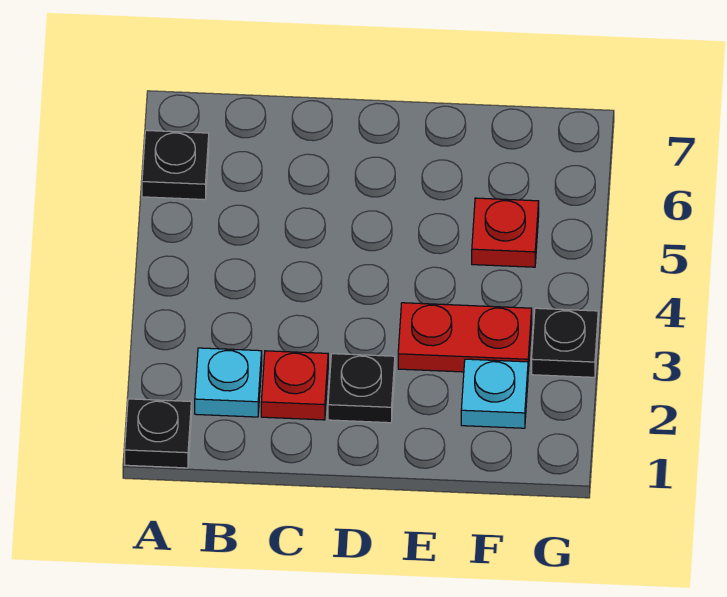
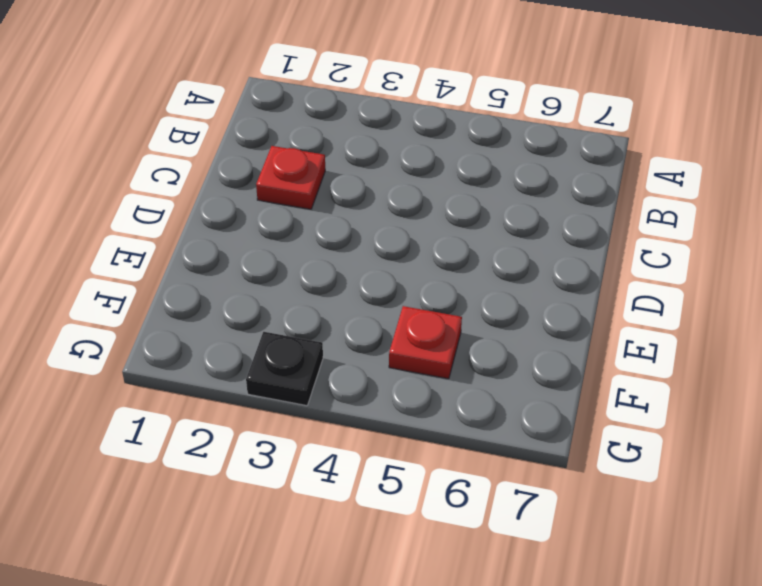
none -> black plate A1 level 1
none -> black plate A6 level 1

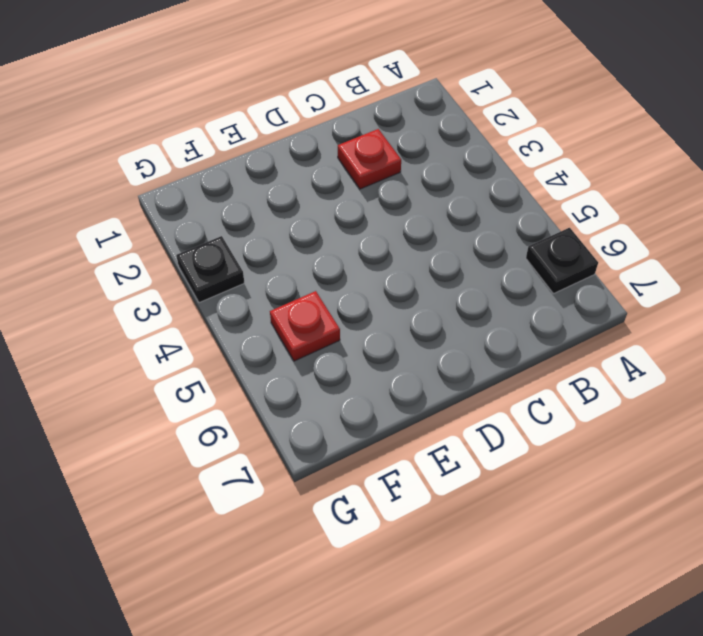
none -> black plate A1 level 1
none -> cyan plate B2 level 1

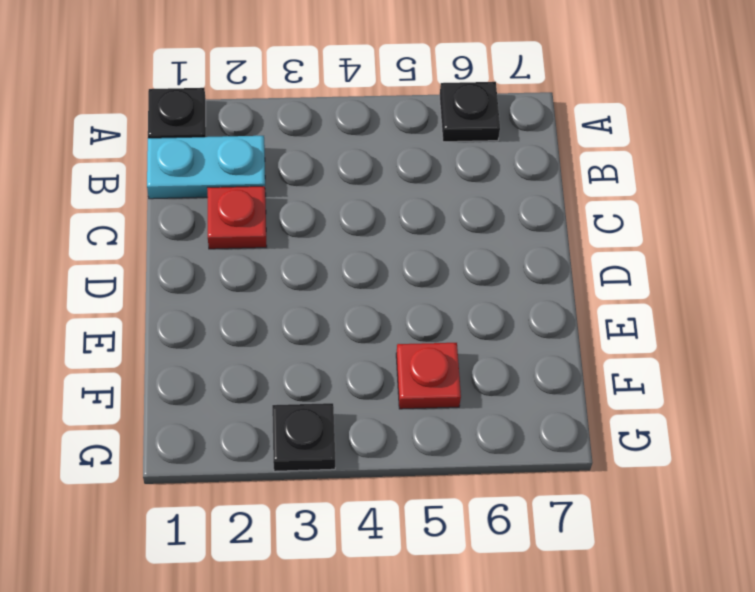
cyan plate B1:B2 level 1 -> cyan plate B2 level 1
none -> black plate D2 level 1
none -> red plate E3:F3 level 1

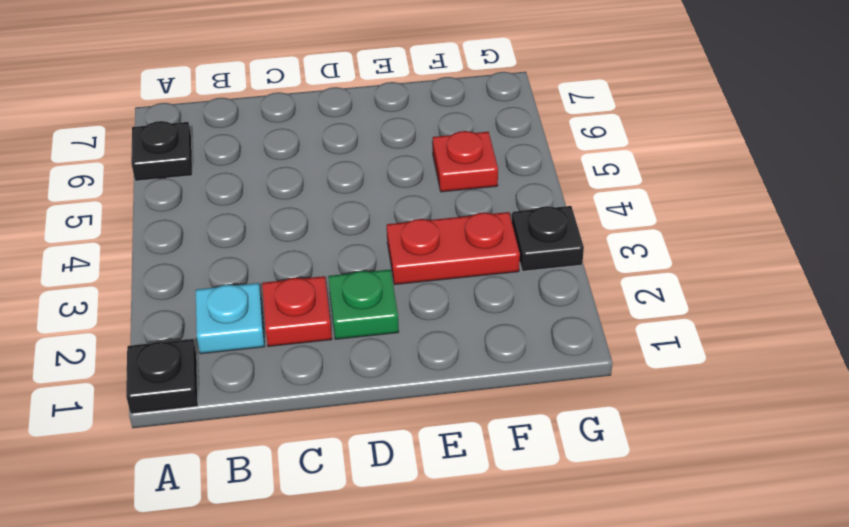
green plate D2 level 1 -> black plate D2 level 1
none -> cyan plate F2 level 1

